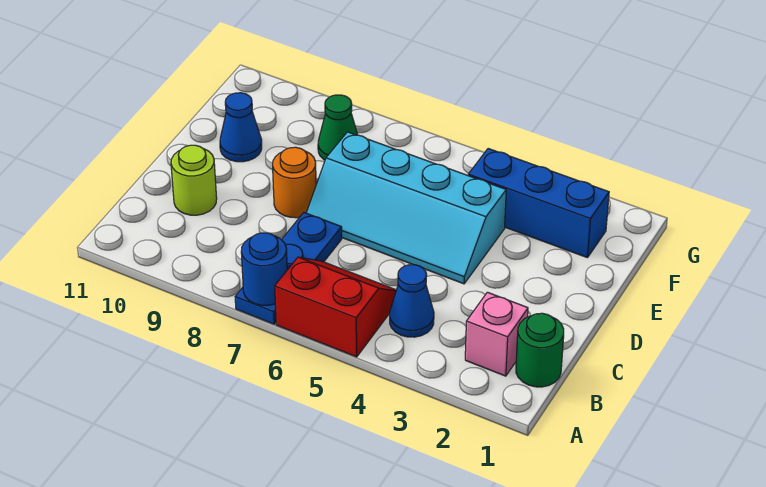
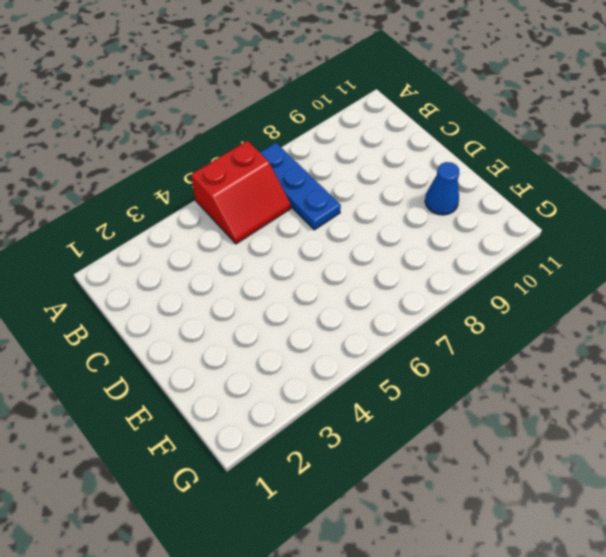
none -> green round brick B1 level 1
none -> pink brick B2 level 1
none -> blue cone B4 level 1

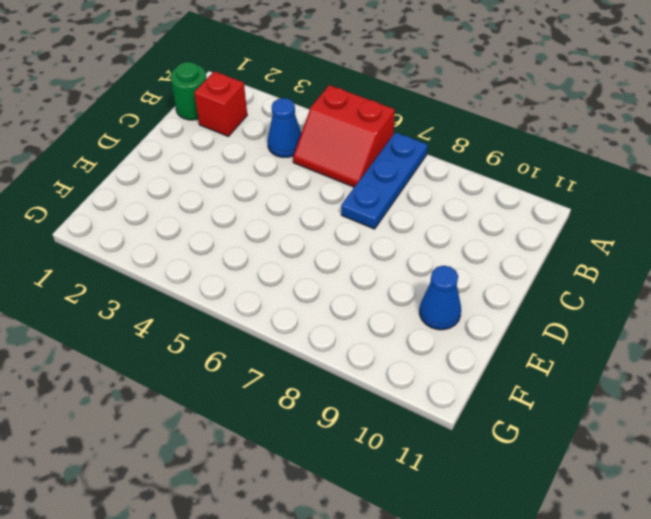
red brick B2 level 1 -> pink brick B2 level 1
none -> lime round brick C10 level 1
none -> cyan slope D4:E7 level 1 top E
none -> orange round brick D8 level 1

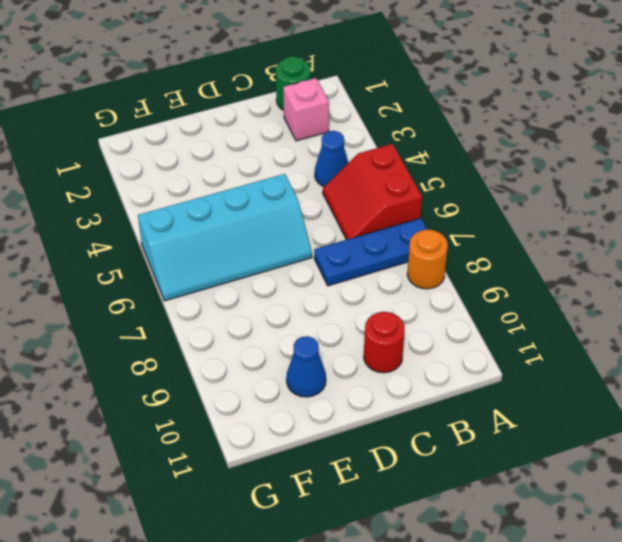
orange round brick A8 level 1 -> orange round brick D8 level 1
red round brick C10 level 1 -> lime round brick C10 level 1
cyan slope D5:G6 level 1 top 5 -> cyan slope D4:E7 level 1 top E
none -> blue brick F2:F4 level 1
none -> green cone F8 level 1
none -> blue round brick A7 level 2

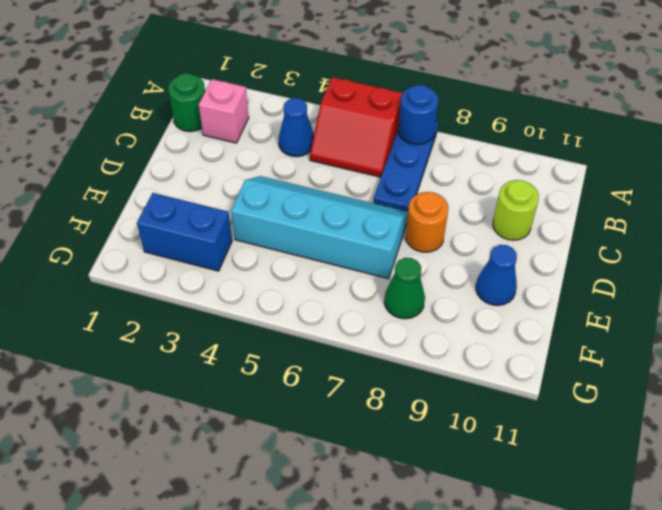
blue brick F2:F3 level 1 -> blue brick F2:F4 level 1

